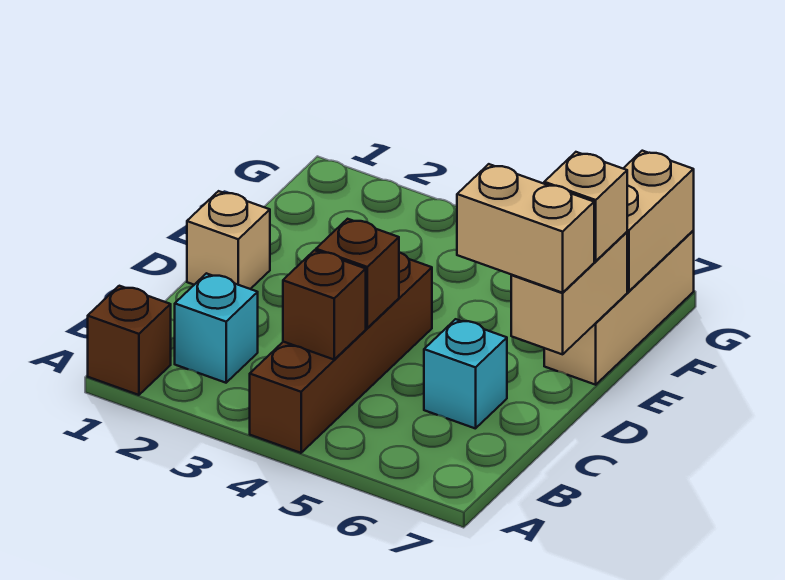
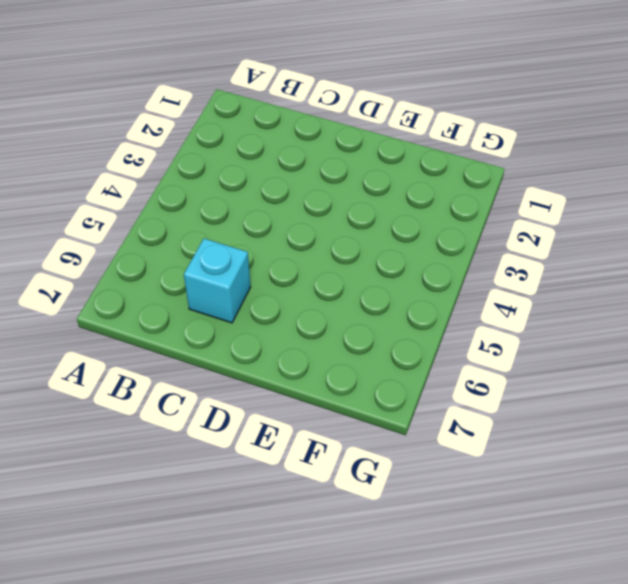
none -> brown brick A1 level 1
none -> brown brick A4:D4 level 1
none -> cyan brick B2 level 1

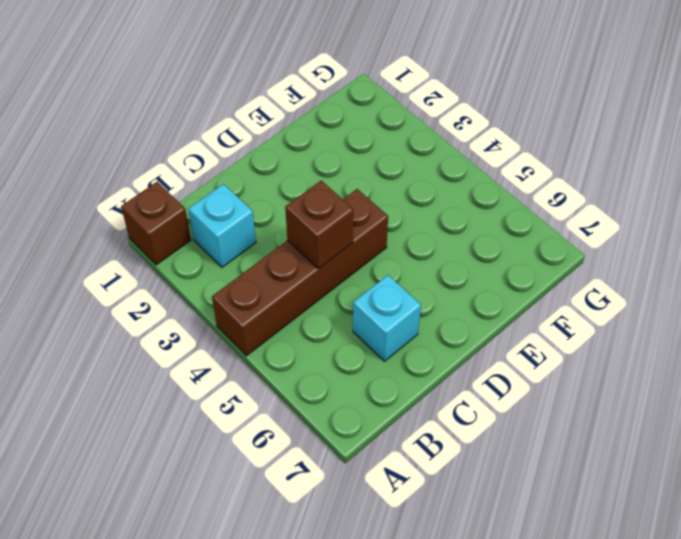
none -> tan brick D1 level 1
none -> tan brick E7:G7 level 1
none -> brown brick B4 level 2

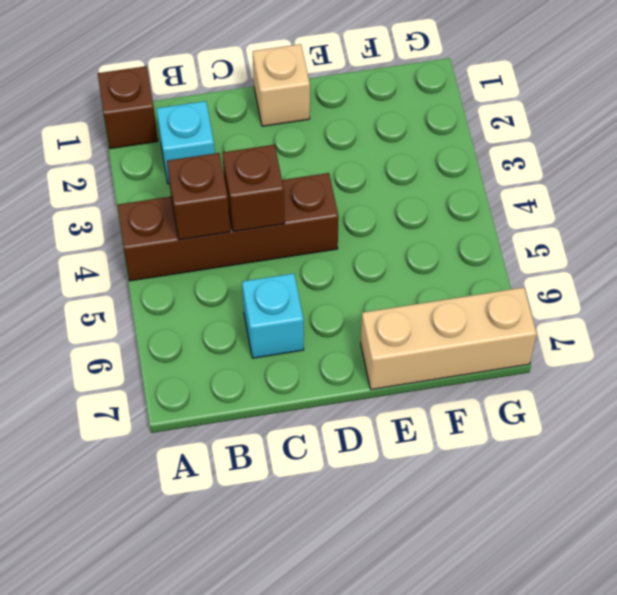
none -> tan brick D7:E7 level 2
none -> tan brick F7:G7 level 2
none -> tan brick D6:D7 level 3

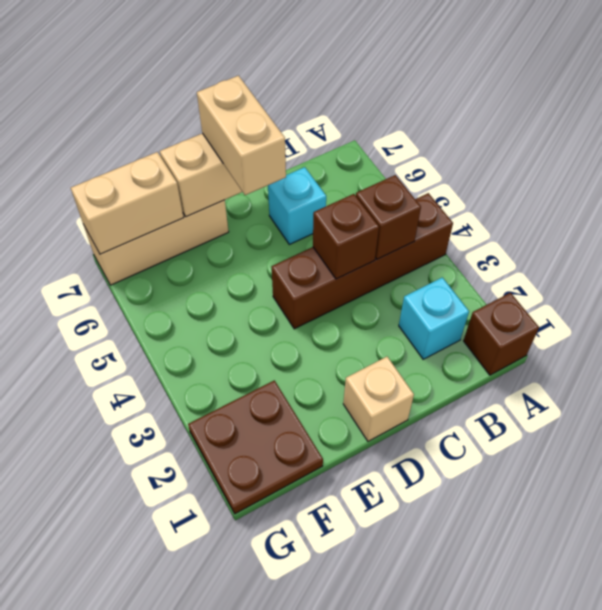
brown plate F1:G2 level 1 -> none
none -> tan brick E7 level 3

